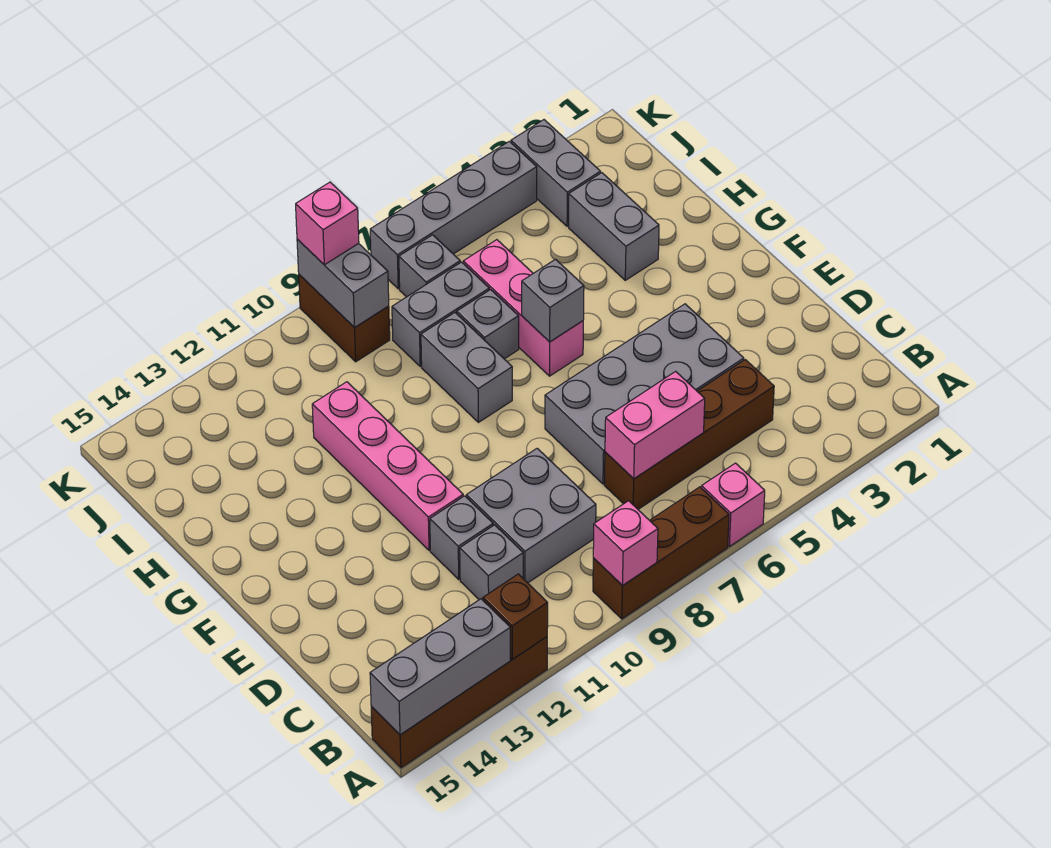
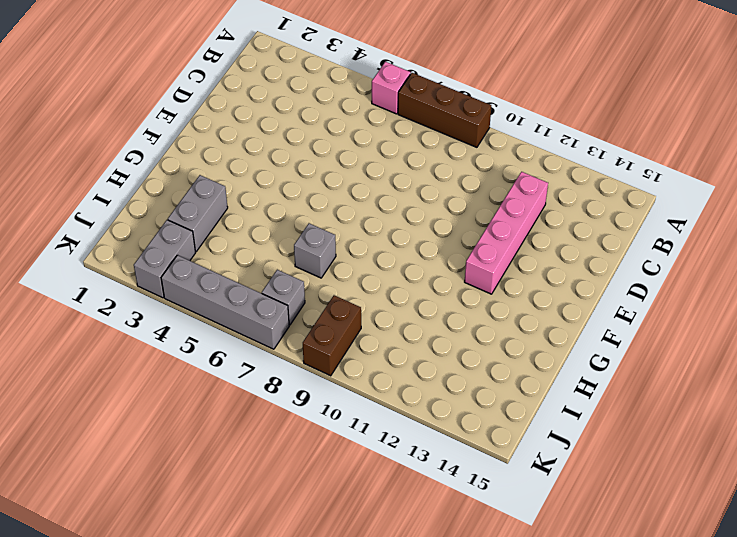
pink brick C12:F12 level 1 -> pink brick E11:H11 level 1
none -> brown brick A12:A15 level 1
none -> brown brick C4:C7 level 1
none -> grey brick C9:D10 level 1

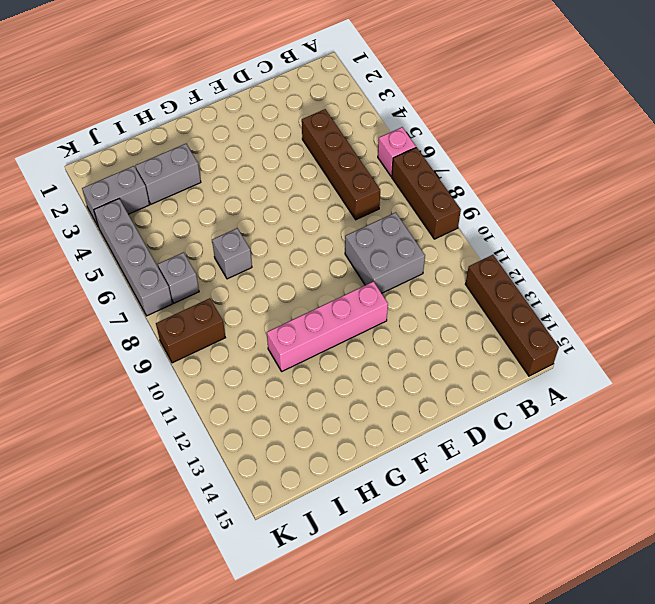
none -> grey brick C11 level 1
none -> grey brick D4:E7 level 1
none -> grey brick D11 level 1

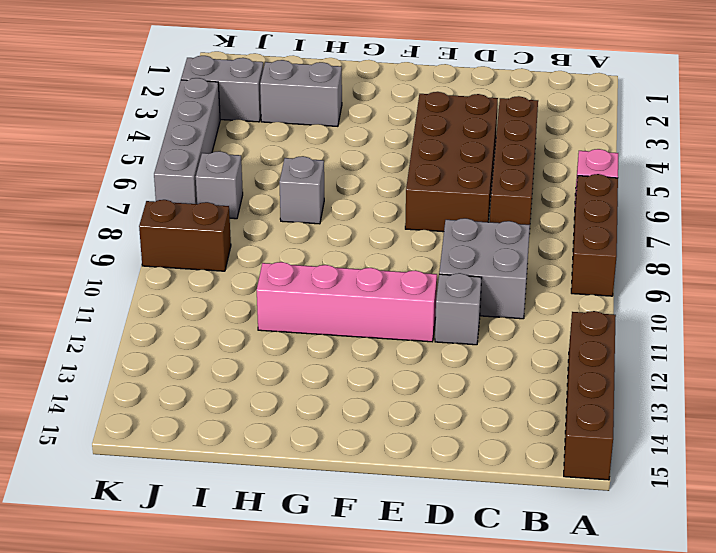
brown brick D4:E7 level 1 -> grey brick D4:E7 level 1
none -> grey brick C11 level 1
none -> pink brick G6:I6 level 1
none -> grey brick G8:H8 level 1

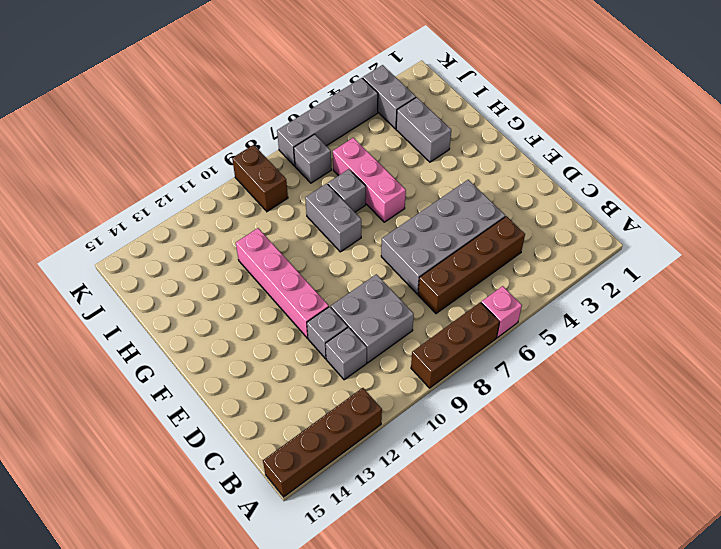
none -> grey brick I7:I8 level 1
none -> pink brick A9 level 2
none -> brown brick A12 level 2

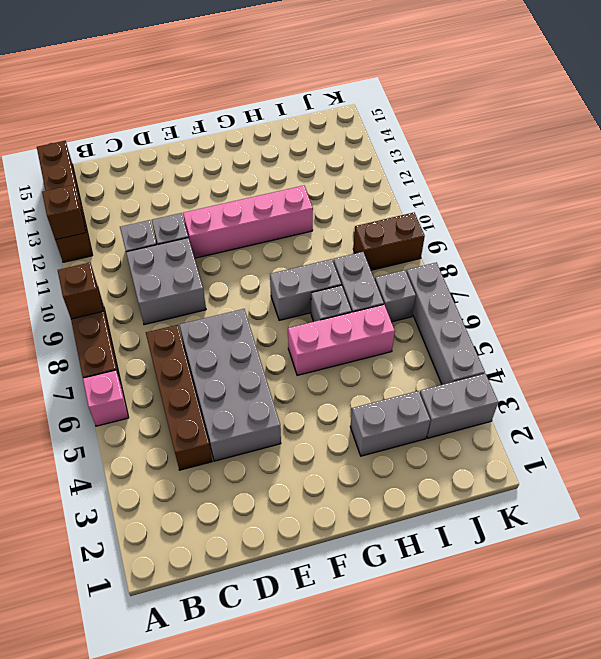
brown brick A9 level 2 -> pink brick A9 level 2
none -> grey brick A13:A15 level 2
none -> pink brick C6:C7 level 2
none -> grey brick G6 level 2

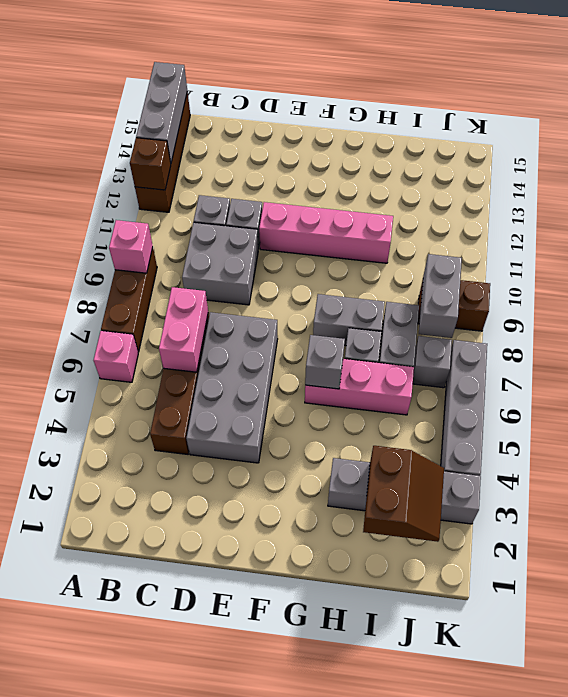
brown slope I2:J3 level 2 top I -> none
grey brick J8:J9 level 2 -> grey brick J9:K9 level 2
none -> pink brick K9 level 3

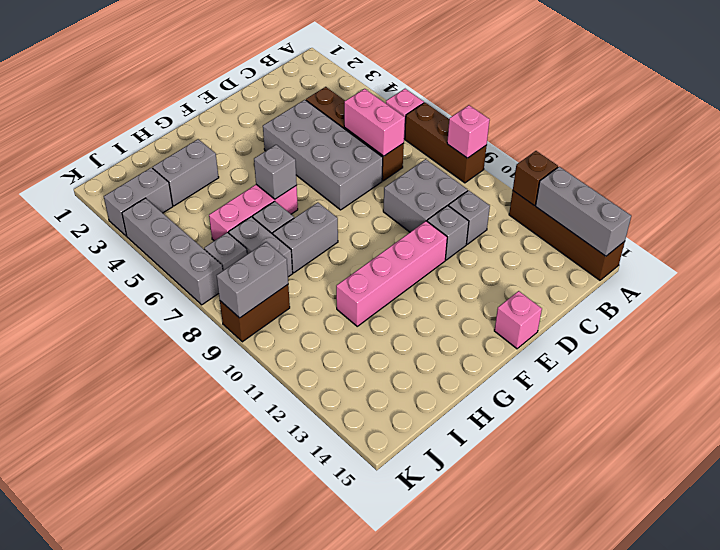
pink brick E15 level 1 -> pink brick K9 level 3

